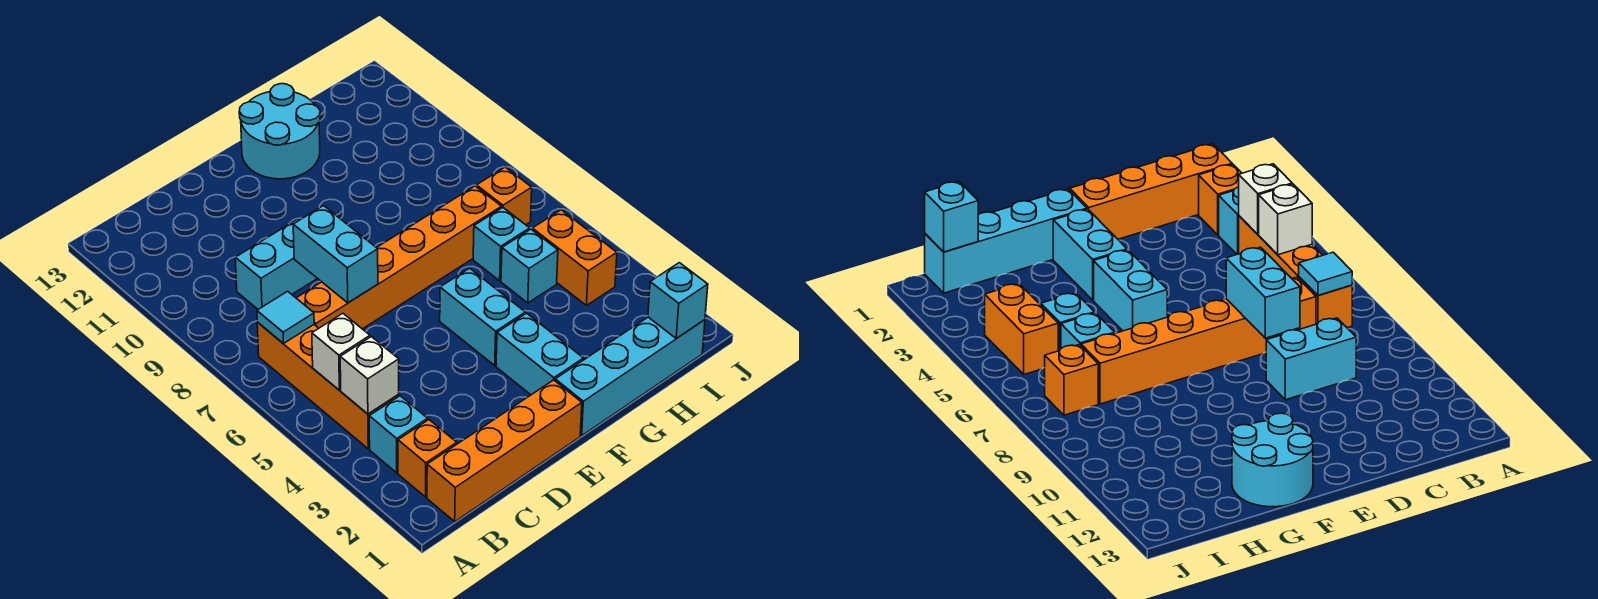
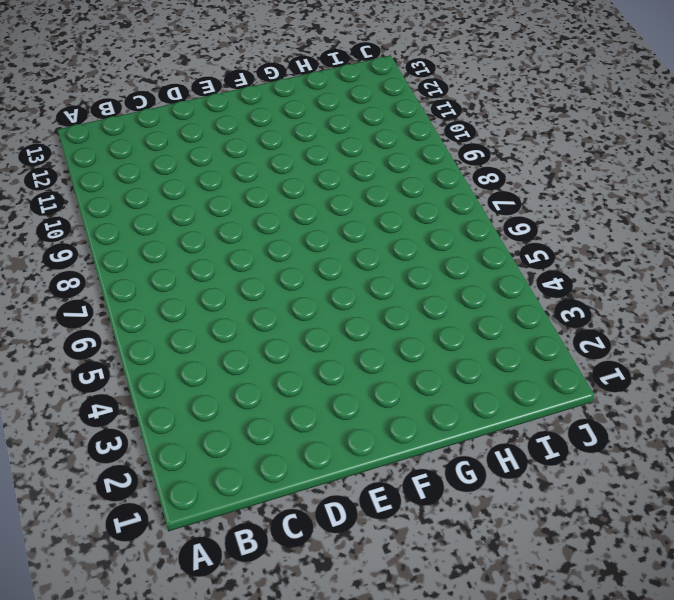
none -> orange brick B1:E1 level 1
none -> orange brick B2 level 1
none -> cyan brick B3 level 1

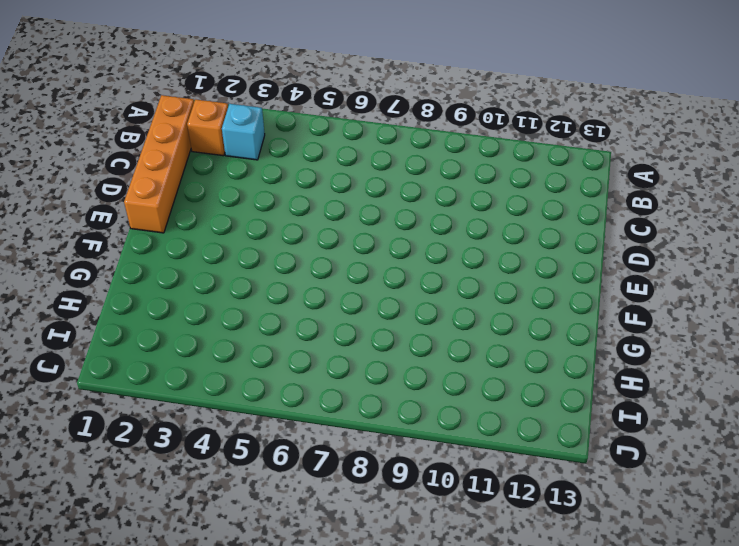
none -> orange brick B4:B7 level 1
none -> orange brick C7:H7 level 1
none -> cyan brick C9:D9 level 1

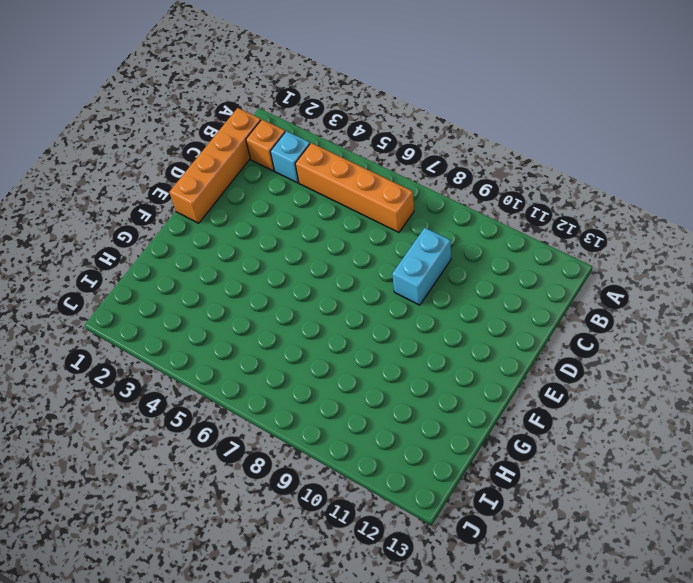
none -> orange brick C7:H7 level 1
none -> cyan brick F1:I1 level 1
none -> cyan brick F2:F3 level 1

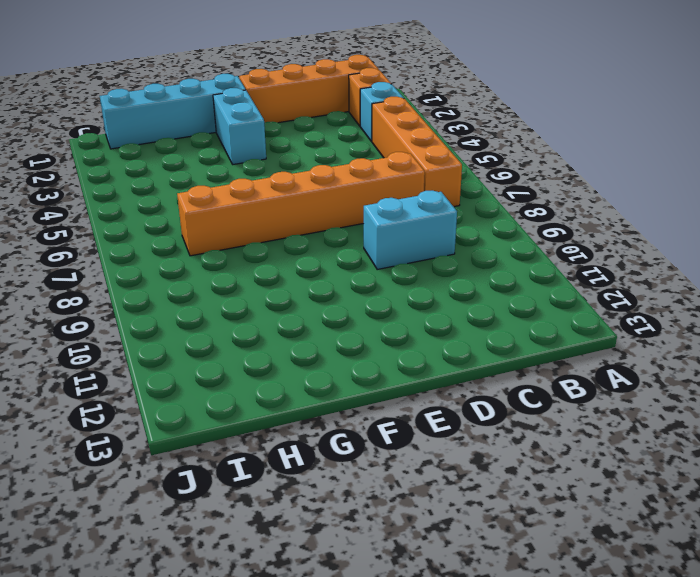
none -> cyan brick F4:F5 level 1
none -> cyan round brick F12:G13 level 1
none -> cyan brick H5 level 1

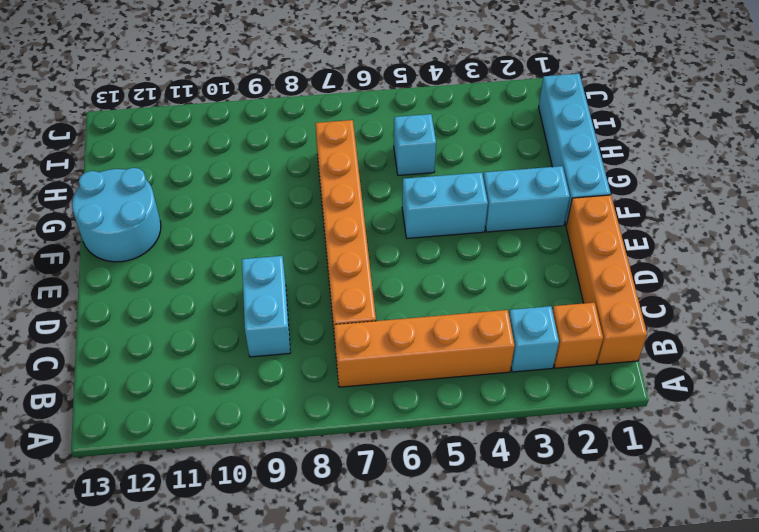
none -> cyan brick H6 level 1
none -> orange brick I4:I5 level 1
none -> orange brick I7 level 1

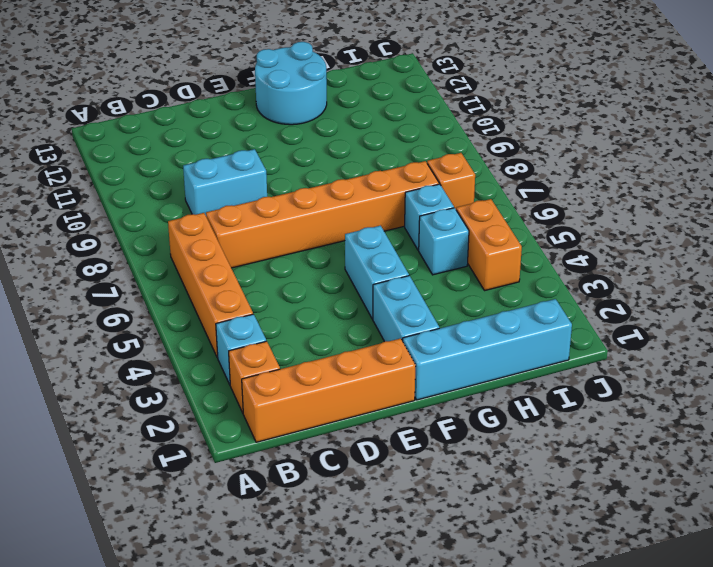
none -> white brick B4 level 2
none -> white brick B5 level 2
none -> cyan tile B7 level 2

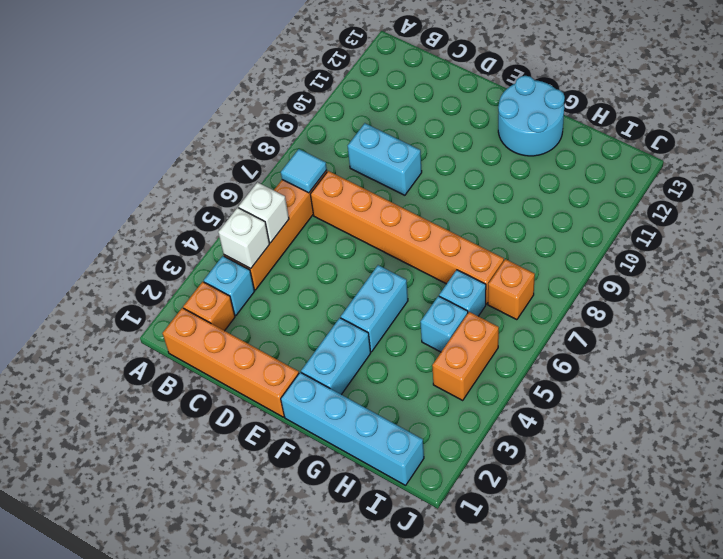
none -> cyan brick D7:D8 level 2
none -> cyan brick I1 level 2

